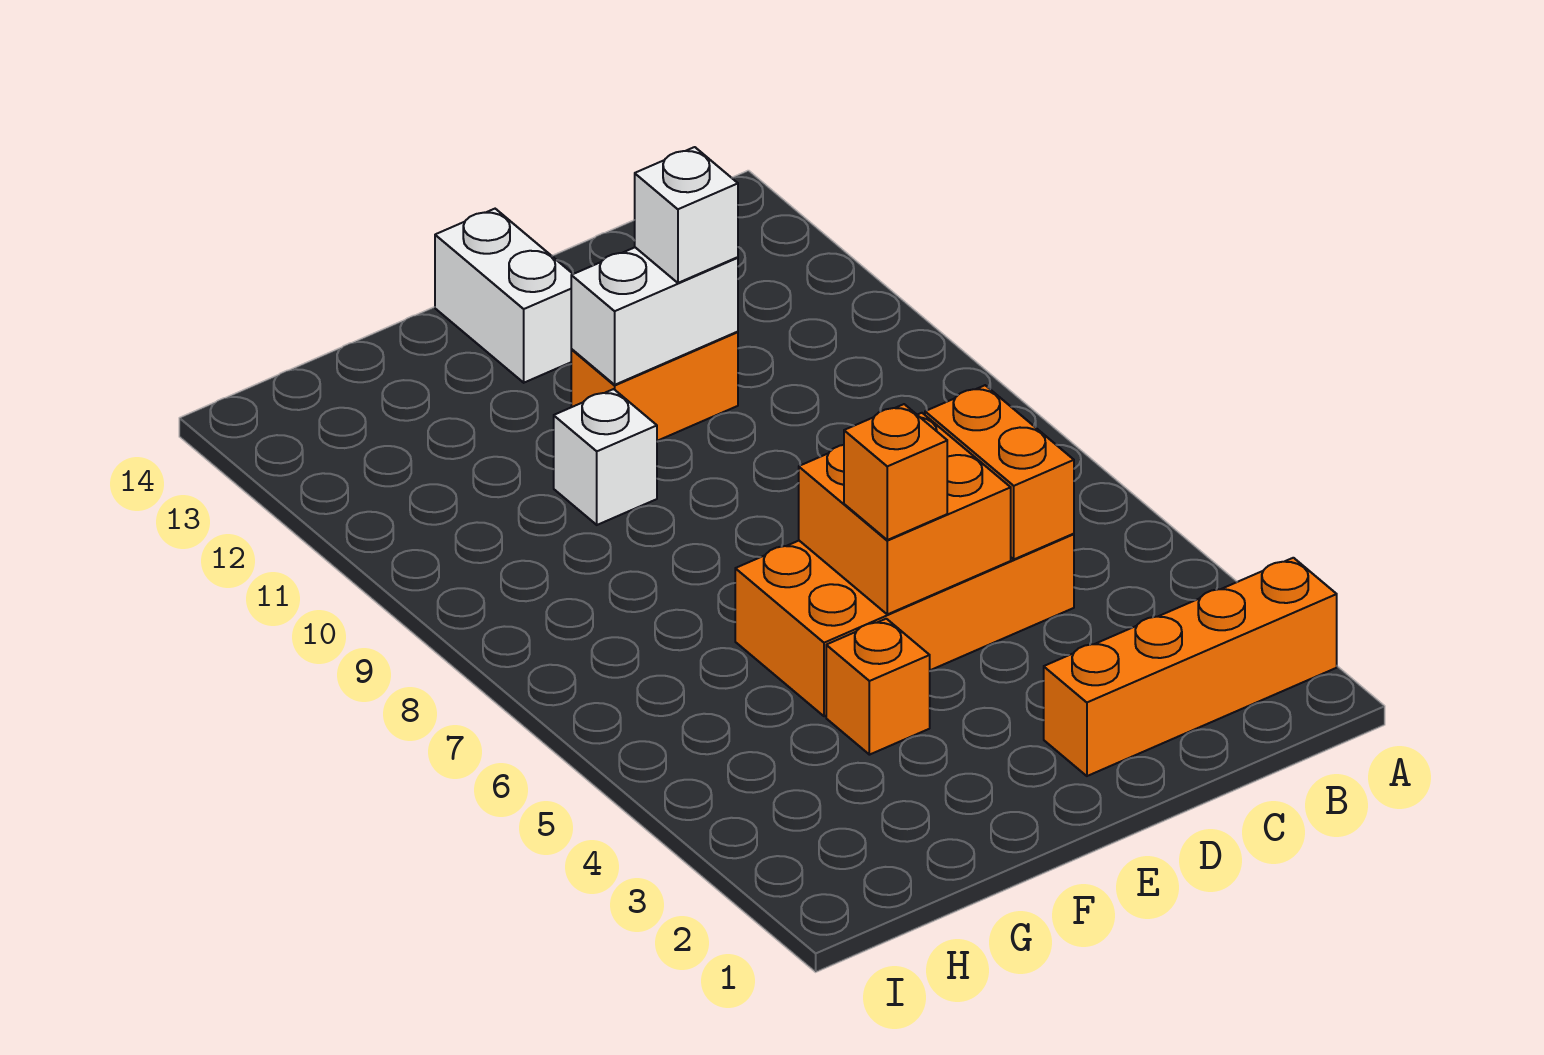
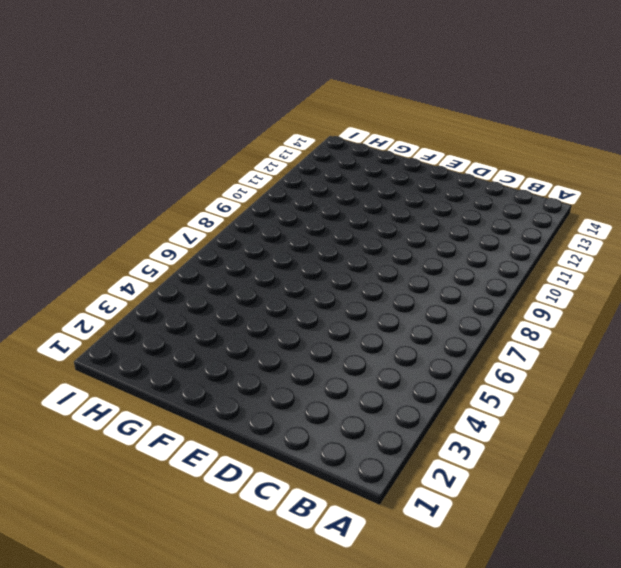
none -> orange brick A2:D2 level 1
none -> orange brick C5:F6 level 1

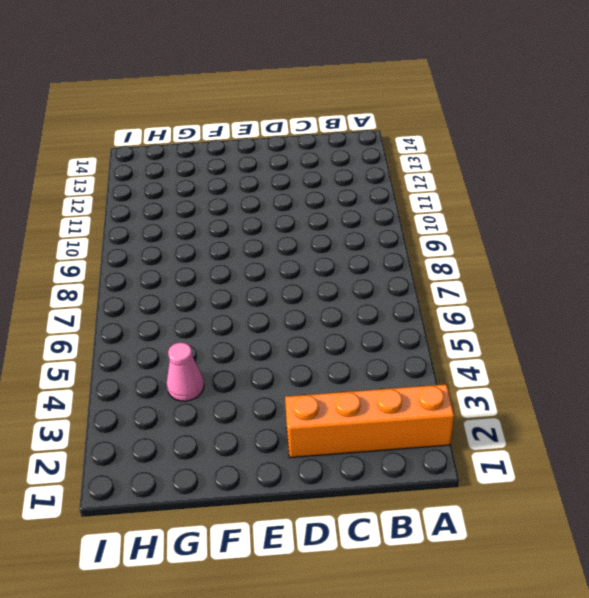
pink cone G4 level 1 -> none
none -> orange brick C5:F6 level 1
none -> orange brick D11:E11 level 1

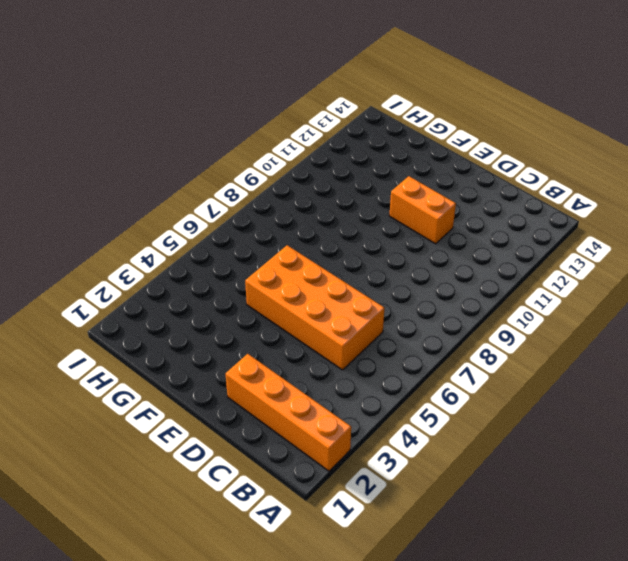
none -> white brick E13:E14 level 1
none -> orange brick F4 level 1

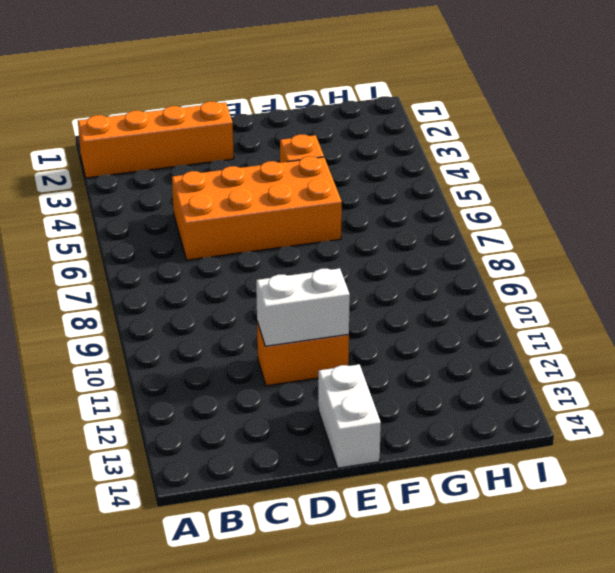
none -> white brick F10 level 1
none -> orange brick C5:C6 level 2

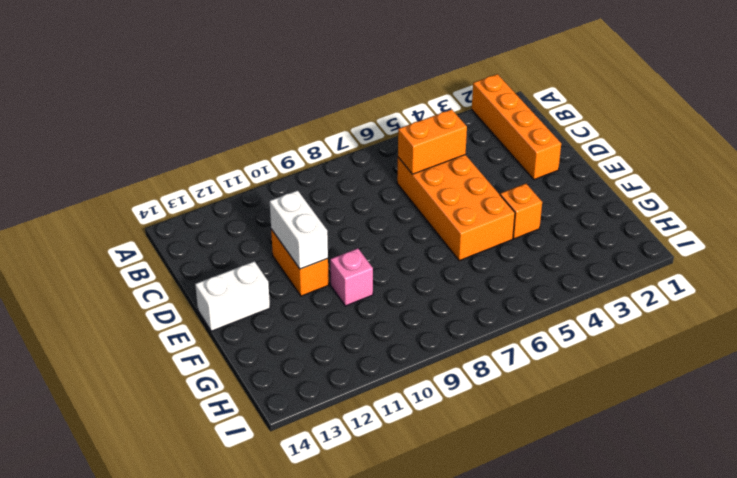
pink brick F10 level 1 -> white brick F10 level 1
none -> orange brick D5:E6 level 2
none -> white brick D11 level 3

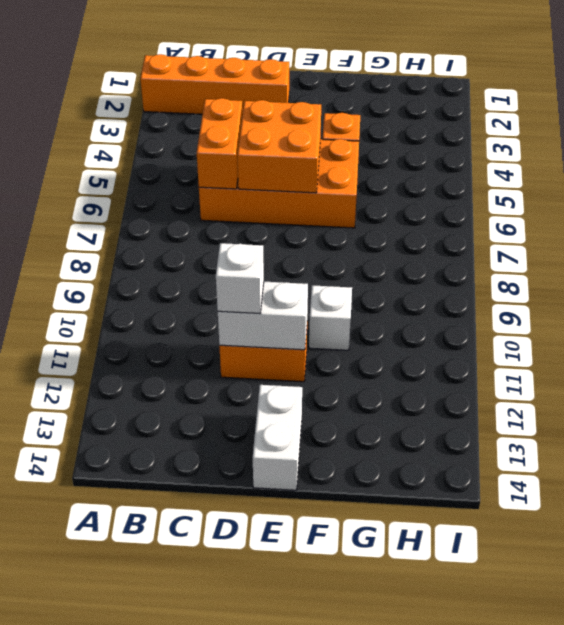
none -> orange brick E5 level 3

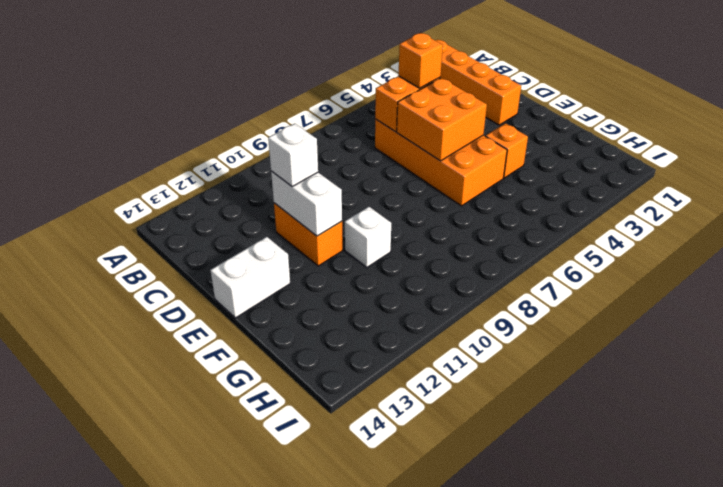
orange brick C5 level 3 -> orange brick E5 level 3

